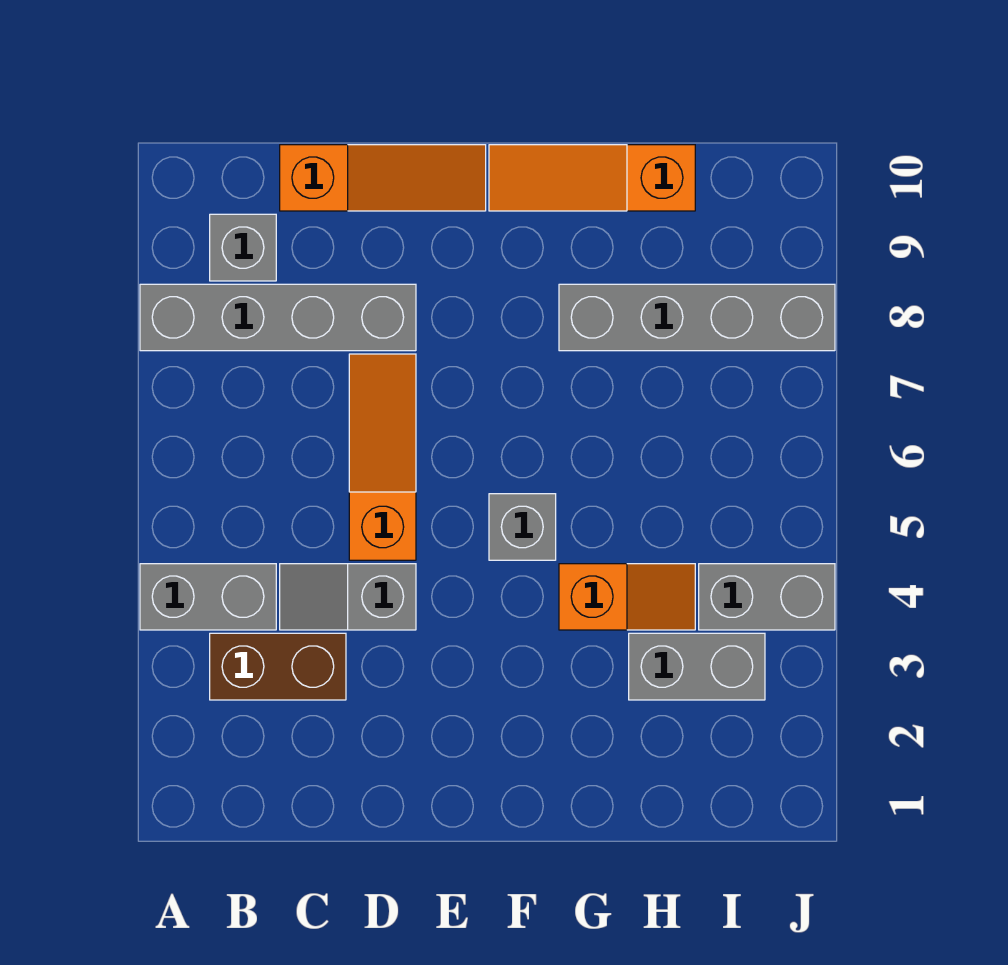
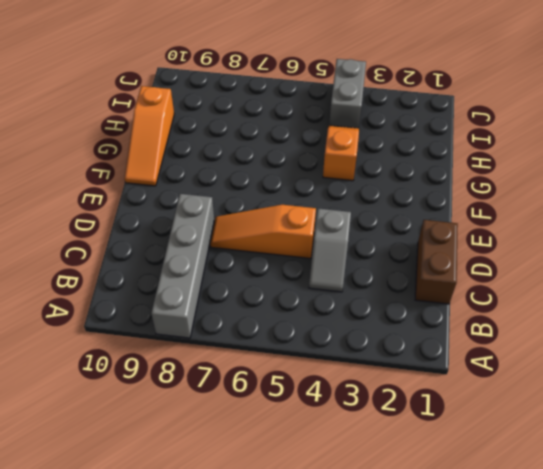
brown brick C1:D1 level 1 -> brown brick B3:C3 level 1
none -> grey brick A4:B4 level 1
none -> grey brick B9 level 1
none -> orange slope C10:E10 level 1 top C

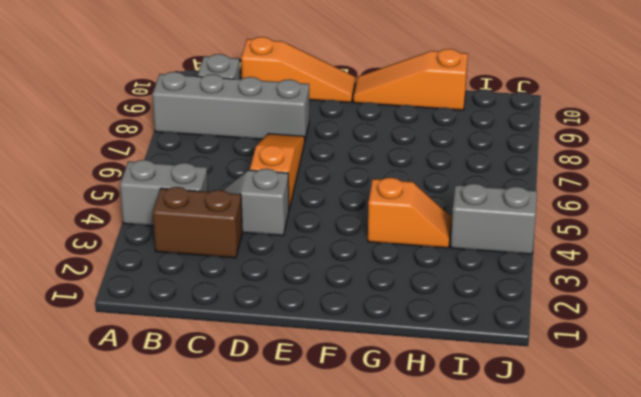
none -> grey brick F5 level 1
none -> grey brick G8:J8 level 1
none -> grey brick H3:I3 level 1

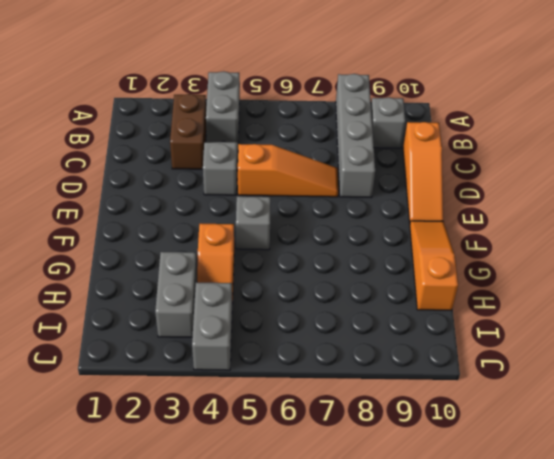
none -> grey brick G8:J8 level 1

